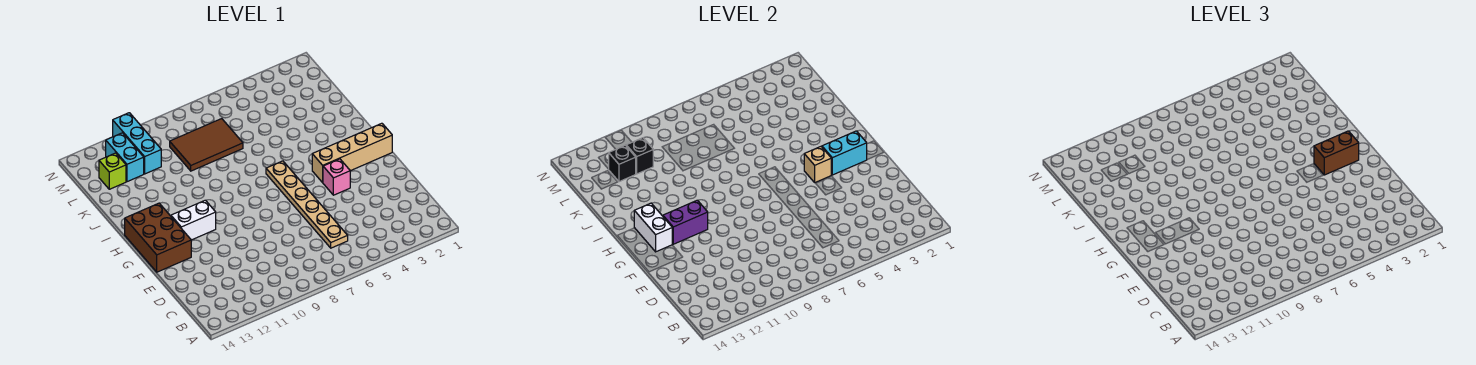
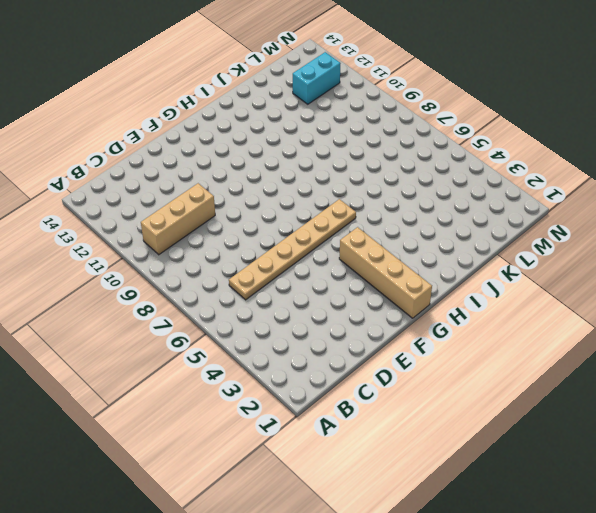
tan brick B10:D10 level 1 -> none
none -> pink brick F4 level 1
none -> brown brick F13:H14 level 1
none -> white brick G11:G12 level 1

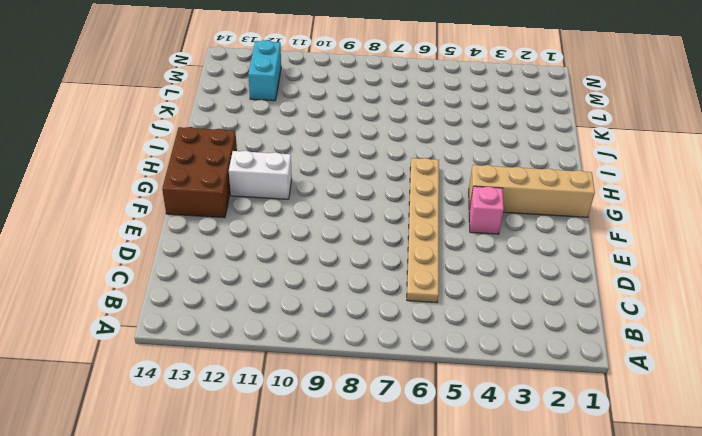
none -> brown tile K7:L9 level 1
none -> cyan brick L11:N11 level 1
none -> lime brick L13 level 1

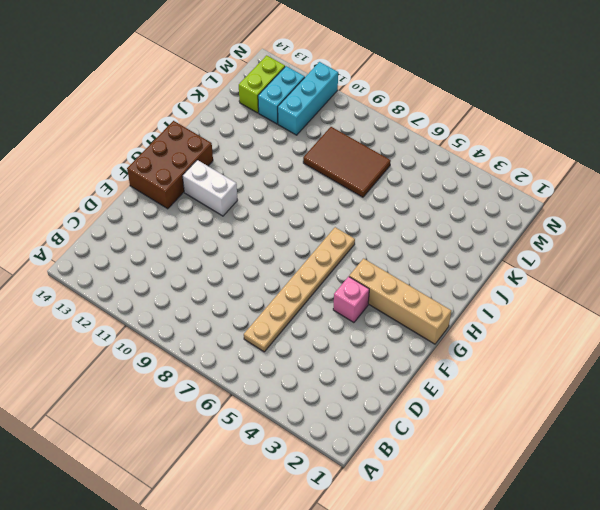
lime brick L13:M13 level 1 -> lime brick L13 level 1
none -> cyan brick G2:G3 level 2
none -> tan brick G4 level 2
none -> purple brick G11:G12 level 2

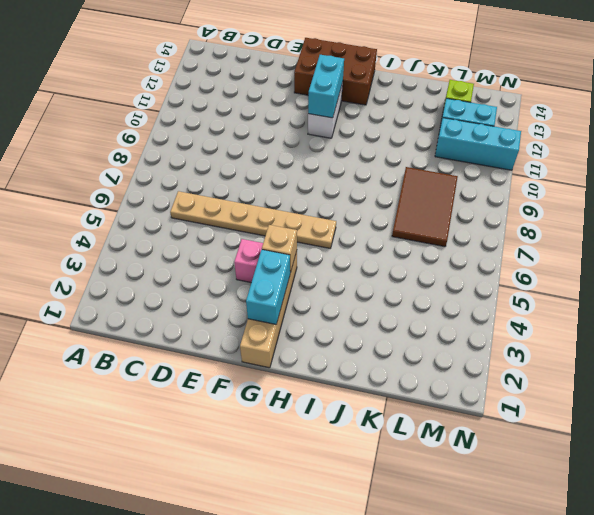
cyan brick G11:G12 level 2 -> purple brick G11:G12 level 2
none -> white brick G13:H13 level 2
none -> black brick L11 level 2
none -> black brick L12 level 2

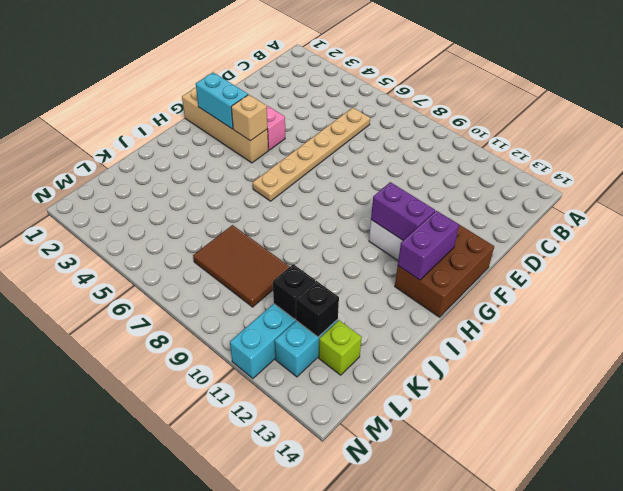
purple brick G13:H13 level 2 -> white brick G13:H13 level 2
none -> brown brick G2:G3 level 3

